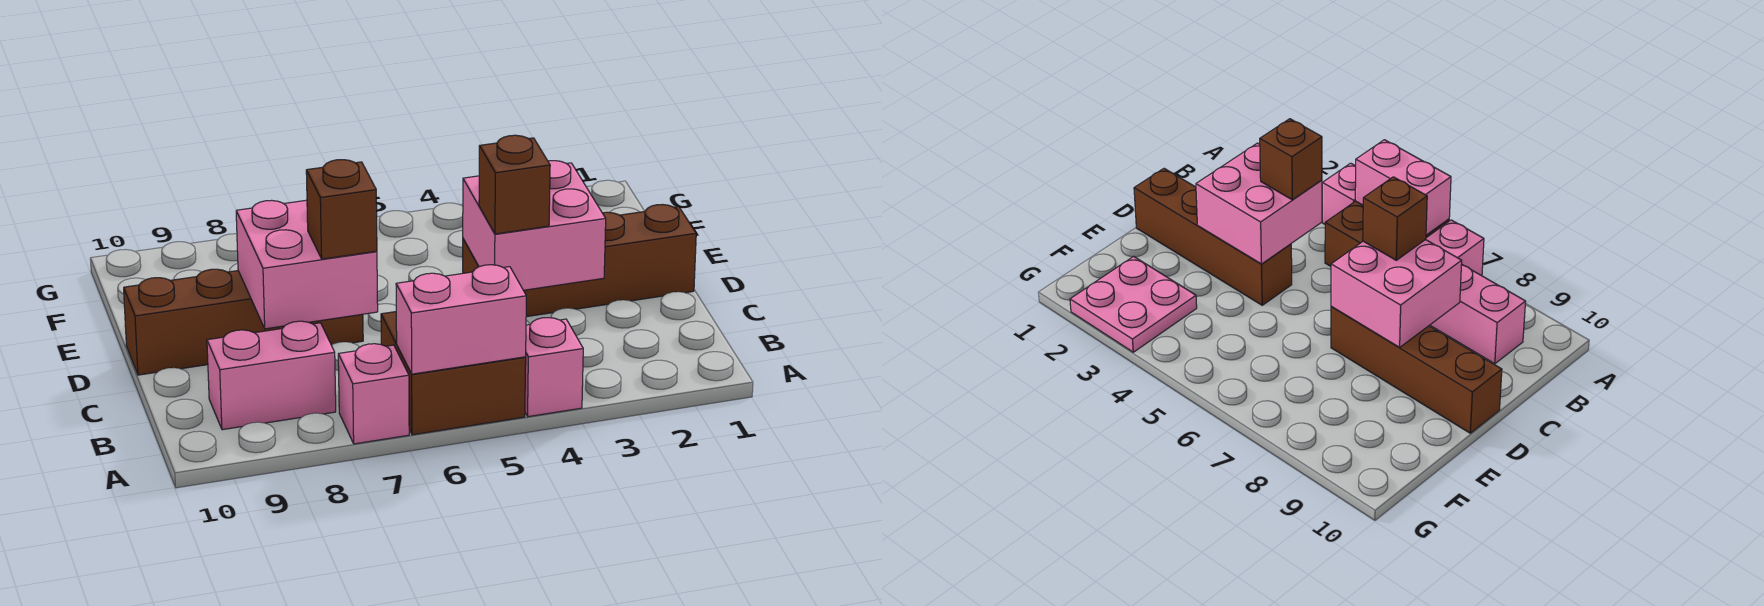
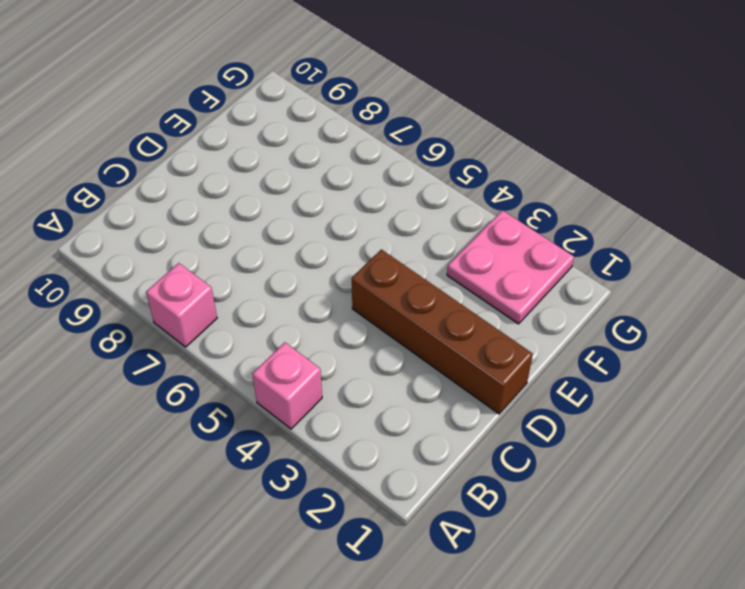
none -> brown brick A5:B6 level 1
none -> pink brick B8:B9 level 1
none -> brown brick D7:D10 level 1

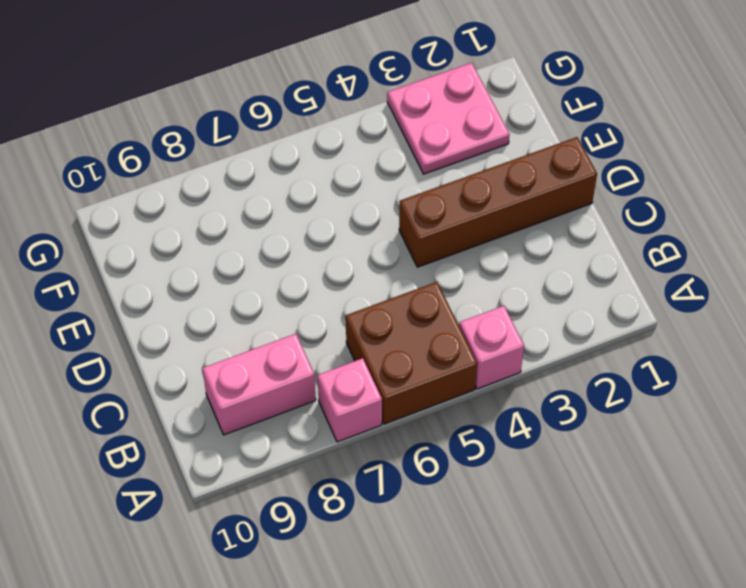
none -> brown brick D7:D10 level 1
none -> pink brick A5:A6 level 2
none -> pink brick C3:D4 level 2

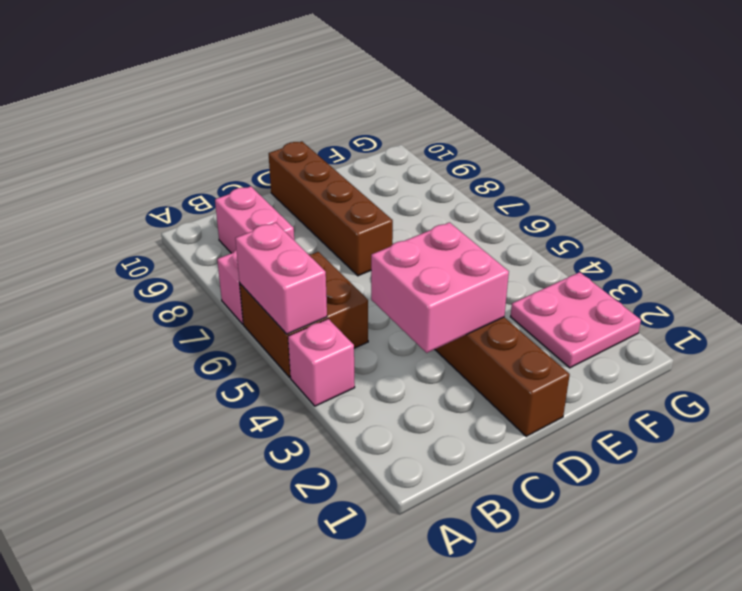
none -> pink brick C7:D8 level 2
none -> brown brick C4 level 3
none -> brown brick C7 level 3

